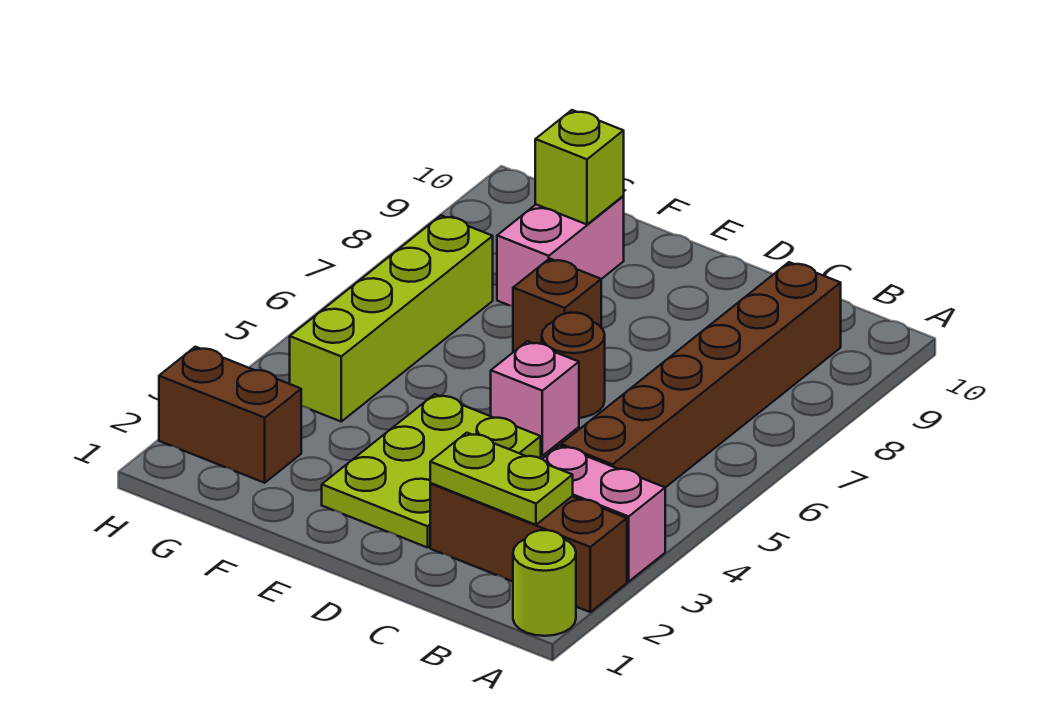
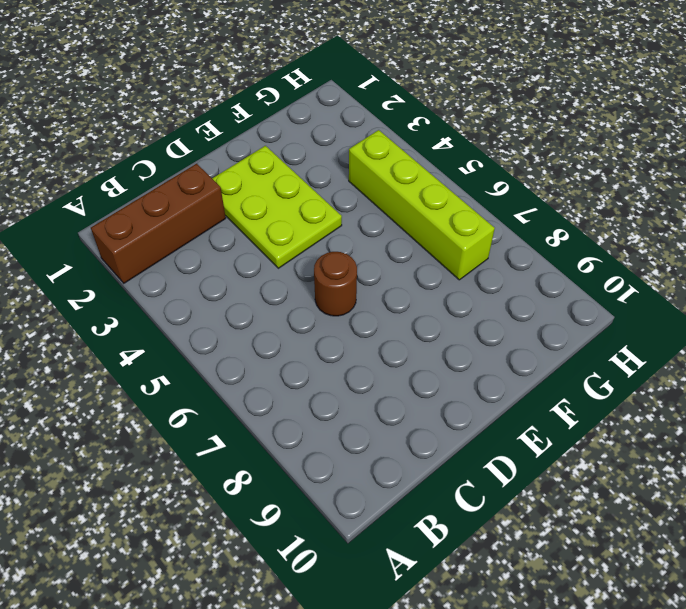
none -> lime round brick A1 level 1
none -> pink brick A3:B3 level 1
none -> brown brick B4:B9 level 1

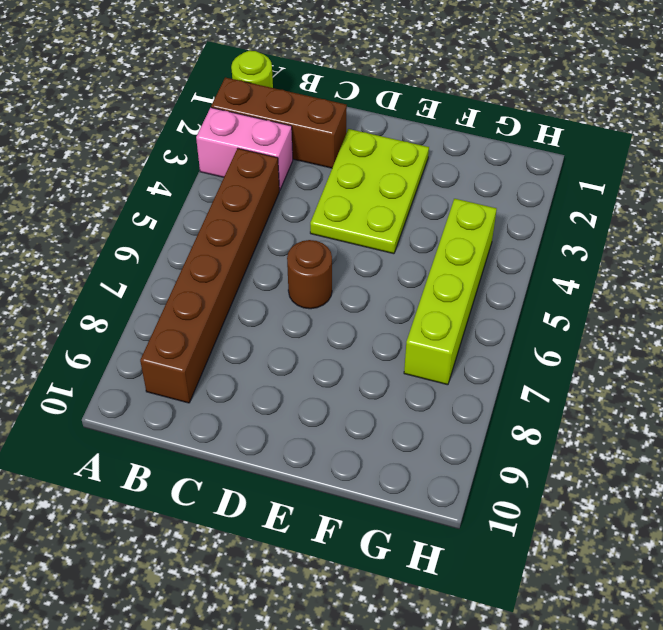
none -> pink brick D5 level 1
none -> brown brick E7 level 1
none -> pink brick F8:F9 level 1

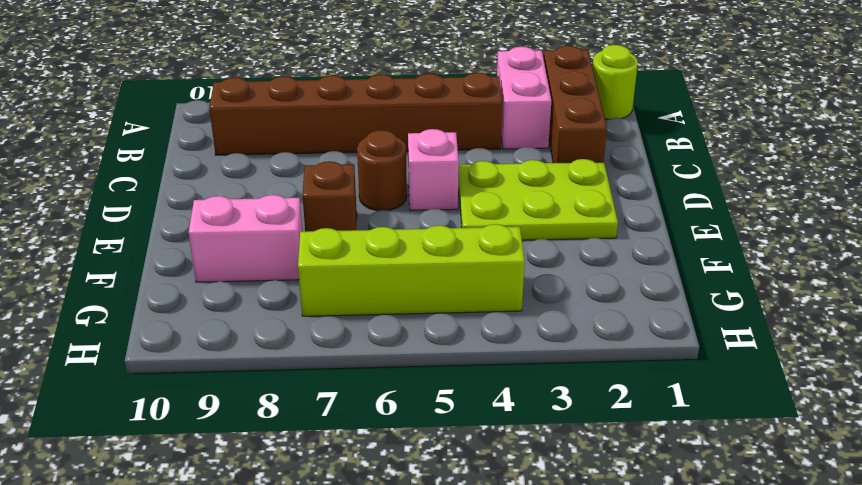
none -> brown brick G2:H2 level 1
none -> lime plate B2:C2 level 2
none -> lime brick F9 level 2

